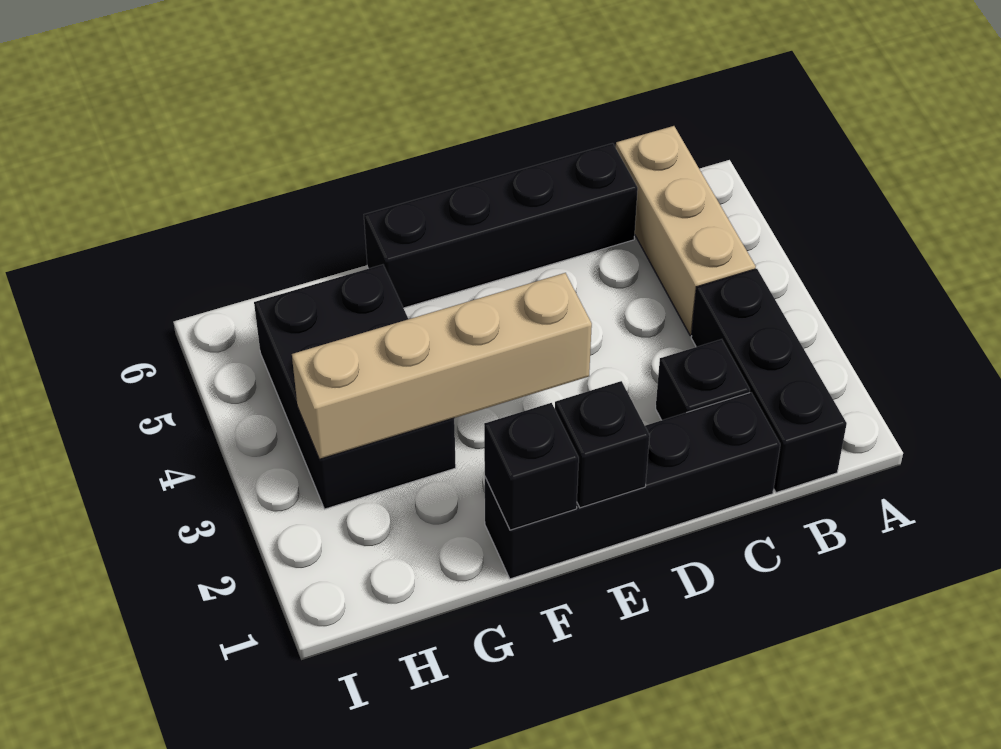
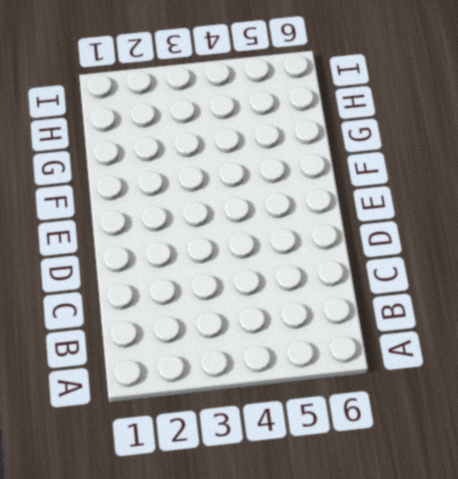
none -> black brick B1:B3 level 1
none -> tan brick B4:B6 level 1

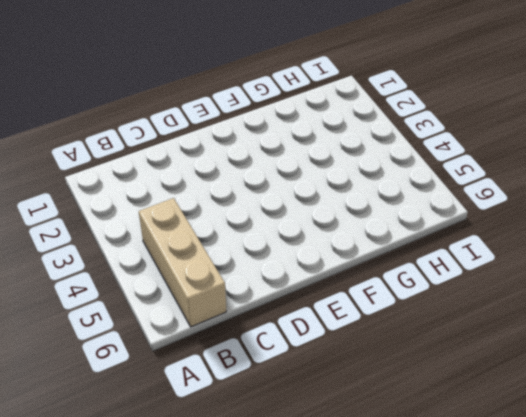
none -> black brick B1:B3 level 1
none -> black brick C1:F1 level 1

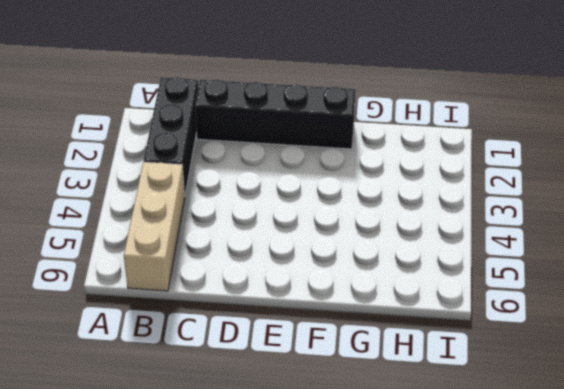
none -> black brick C2 level 1
none -> black brick C6:F6 level 1

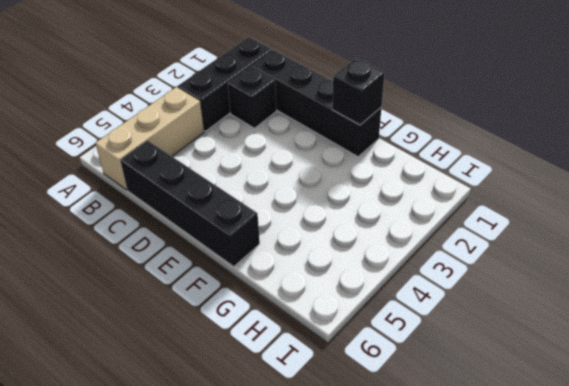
none -> black brick G3:H5 level 1
none -> black brick E1 level 2

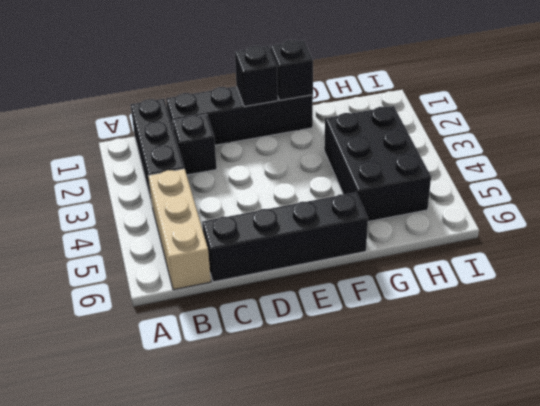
none -> tan brick E3:H3 level 2

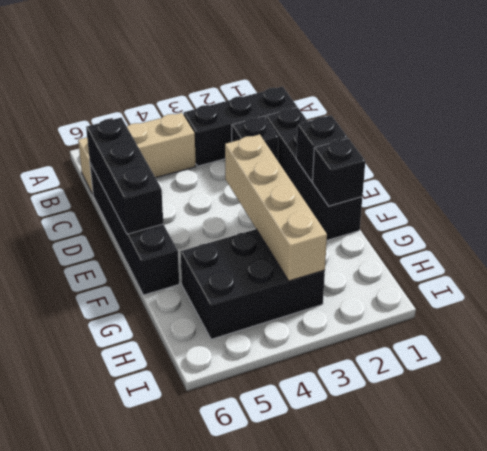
black brick C6:E6 level 2 -> none

